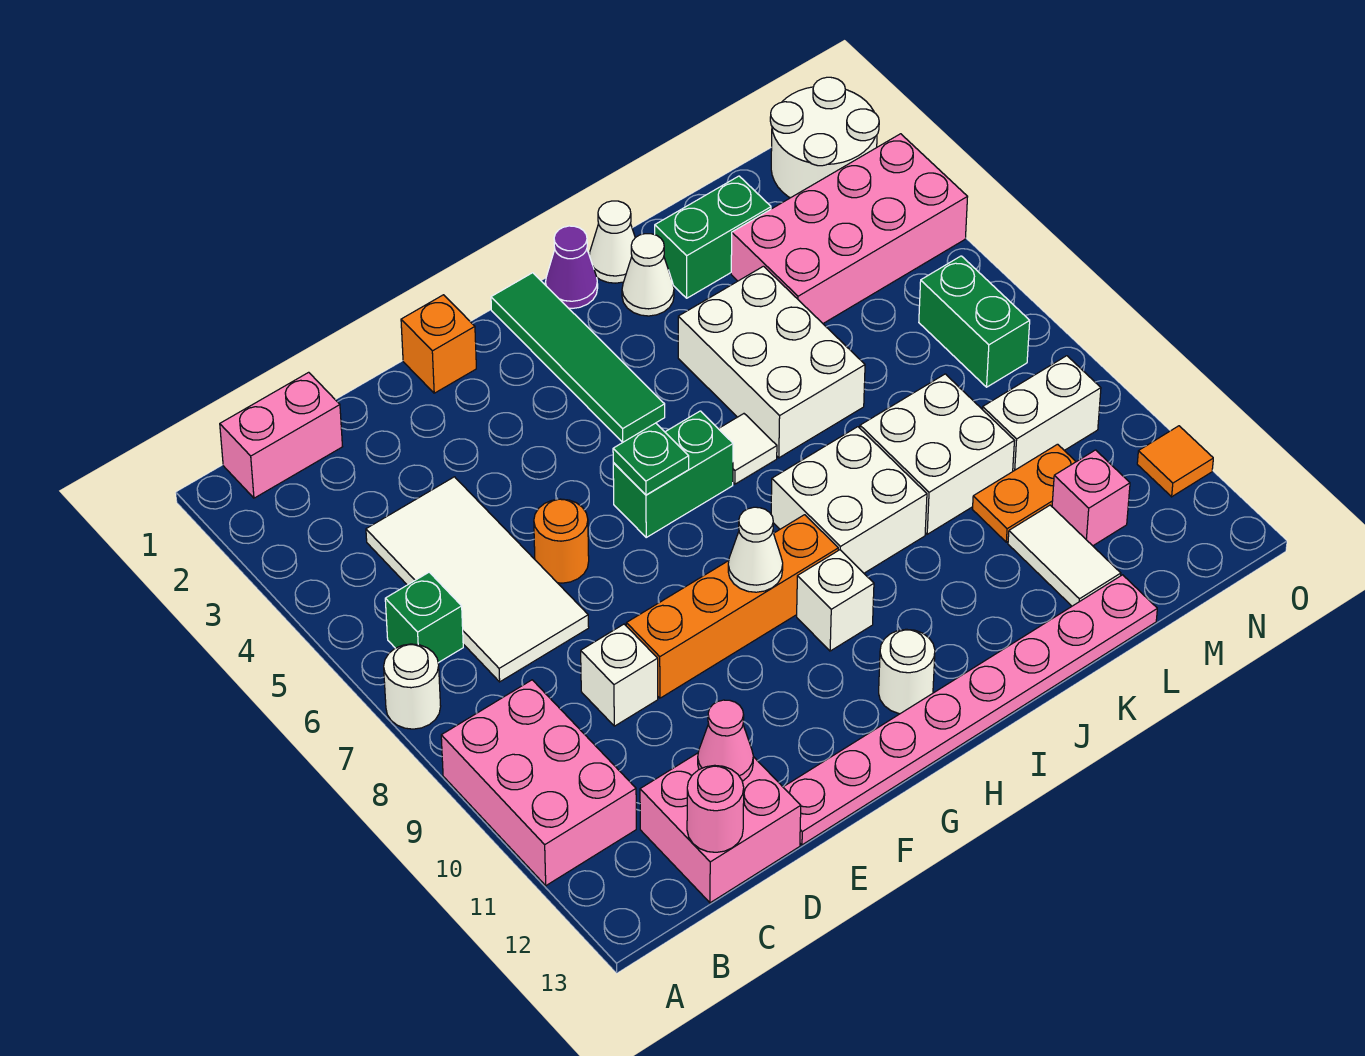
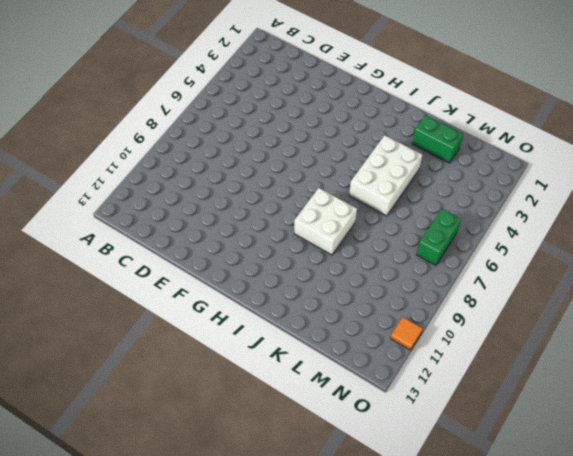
none -> white round brick A7 level 1
none -> pink brick A9:B11 level 1
none -> pink brick B1:C1 level 1
none -> green brick B6 level 1

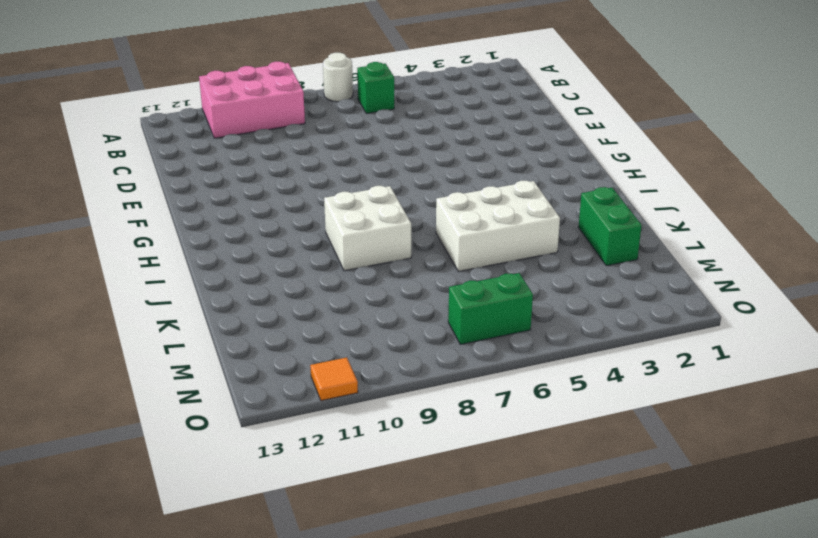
none -> pink brick B1:C1 level 1
none -> white tile C4:D7 level 1
none -> pink brick C12:D13 level 1
none -> white brick D9 level 1

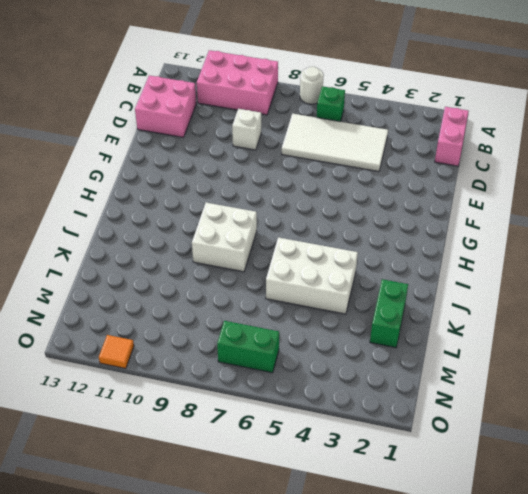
none -> orange round brick E6 level 1
none -> orange brick E9:H9 level 1
none -> pink plate E13:L13 level 1
none -> orange brick F1 level 1

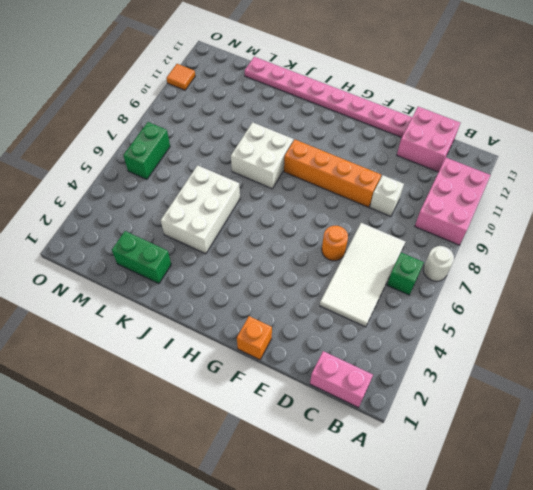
none -> green brick G6:H6 level 1
none -> green tile H1:H4 level 1
none -> white brick H10 level 1
none -> white round brick H12 level 1

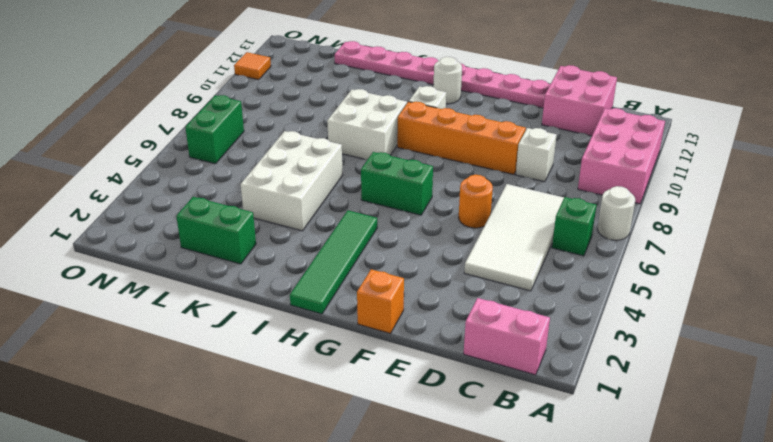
none -> purple cone I1 level 1
none -> white tile I6 level 1
none -> white cone J1 level 1
none -> white cone J2 level 1

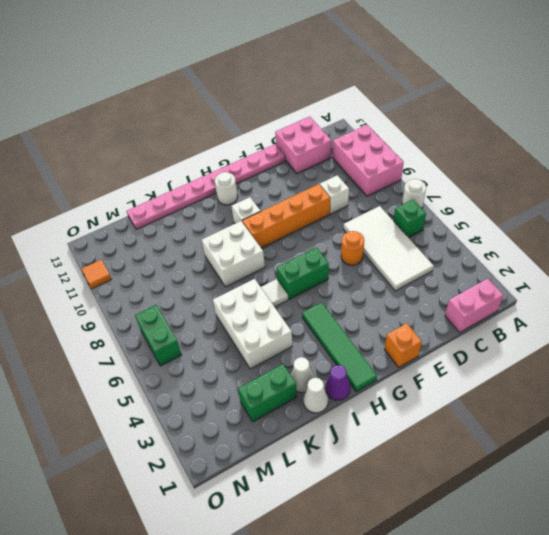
none -> white brick K8:L9 level 1
none -> pink brick L3:O4 level 1
none -> orange plate L10:M10 level 1
none -> white tile L11:L12 level 1

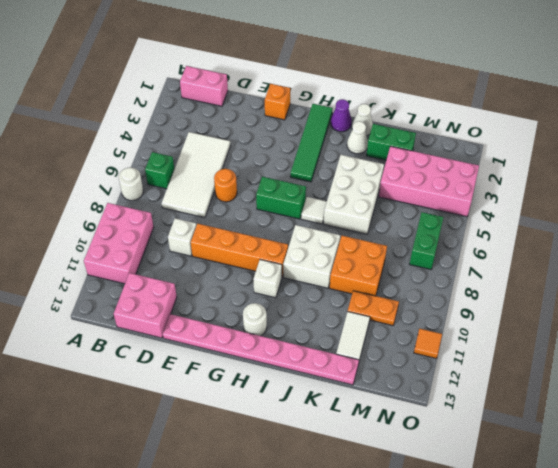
orange brick K8:L9 level 1 -> white brick K8:L9 level 1
none -> white brick M9:N9 level 1
none -> pink brick M11 level 1
none -> white round brick N1:O2 level 1
none -> pink round brick C13 level 2

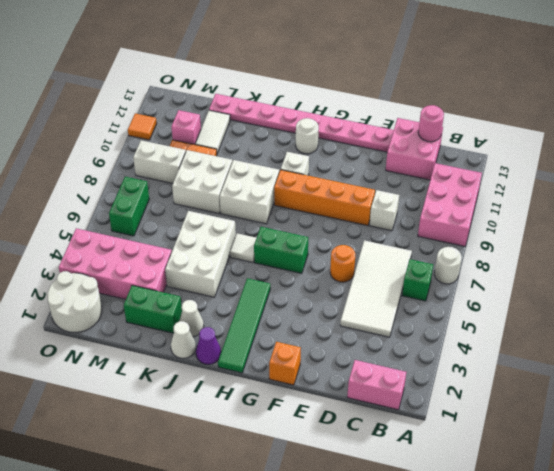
none -> pink cone D12 level 2
none -> green plate G6 level 2
none -> white cone G9 level 2

